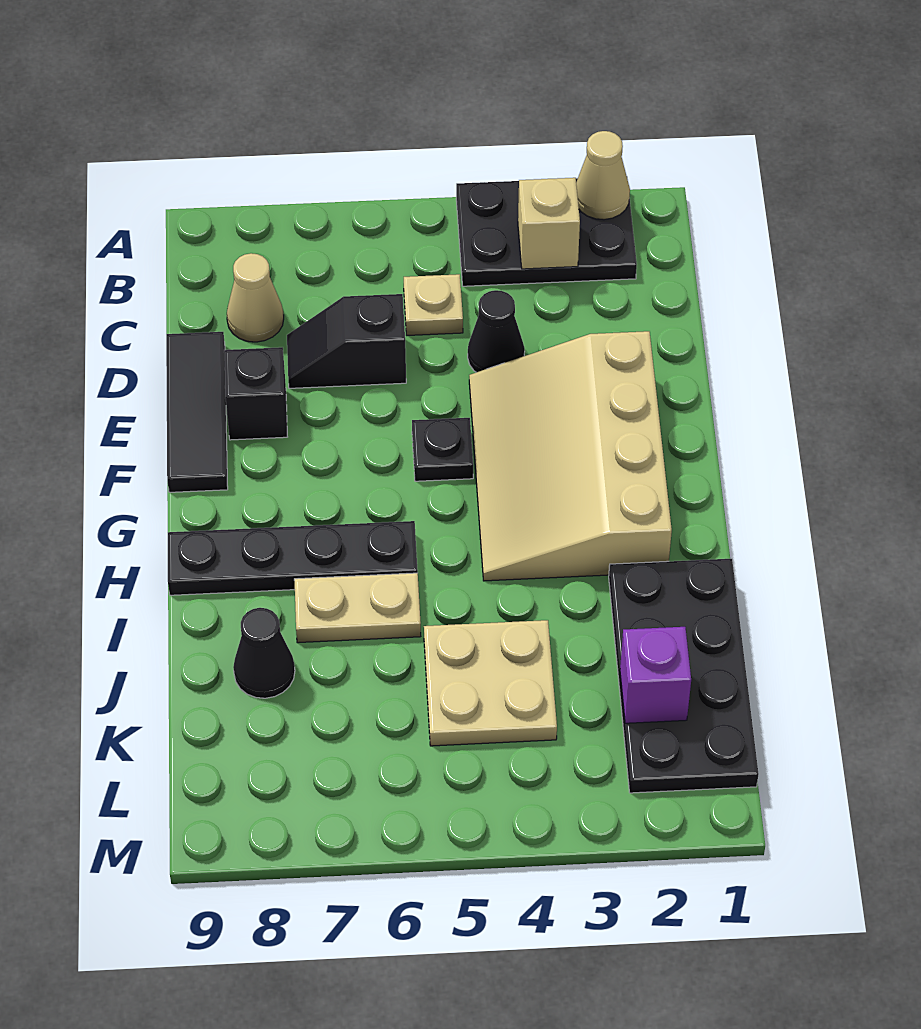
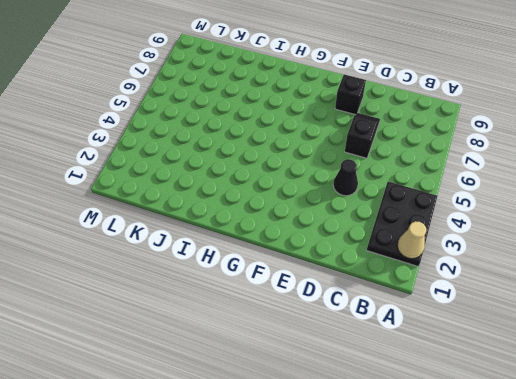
none -> tan plate C5 level 1
none -> tan cone C8 level 1
none -> black tile D9:F9 level 1

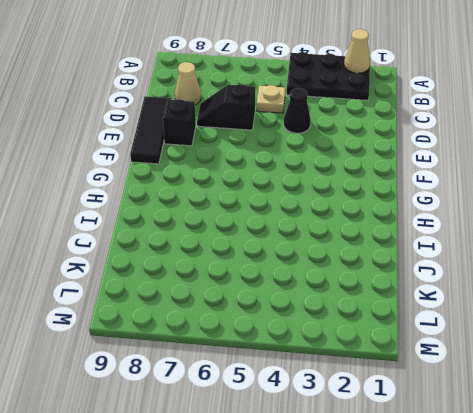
none -> tan slope E2:H4 level 1 top 2
none -> black plate F5 level 1
none -> black plate H6:H9 level 1

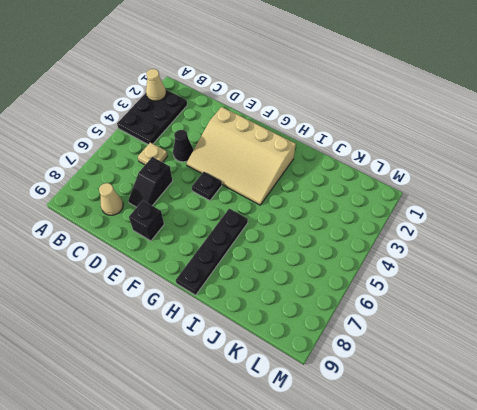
none -> black tile D9:F9 level 1
none -> black plate I1:L2 level 1
none -> tan plate I6:I7 level 1

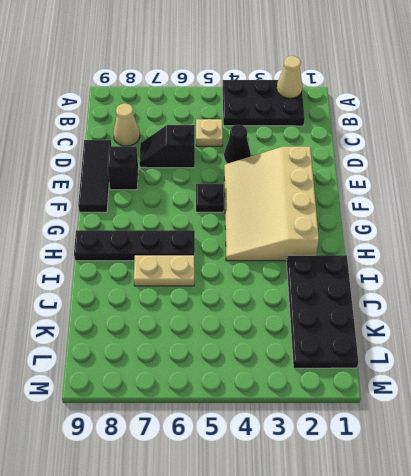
none -> tan plate J4:K5 level 1
none -> black cone J8 level 1
none -> tan brick B3 level 2

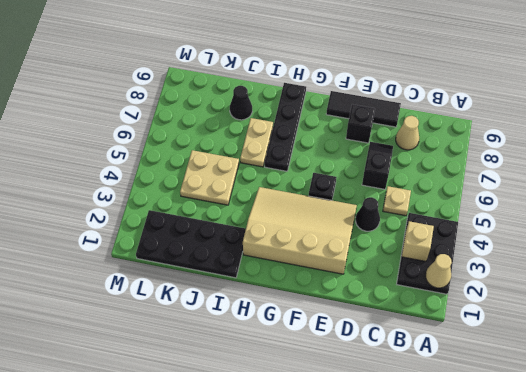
none -> purple brick K2 level 2

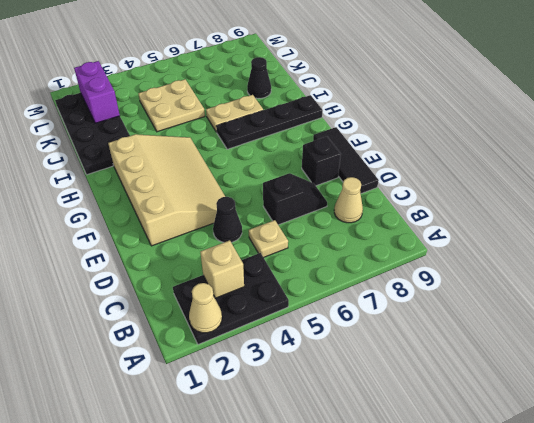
purple brick K2:L2 level 2 -> purple brick K2 level 2
none -> black plate F5 level 1

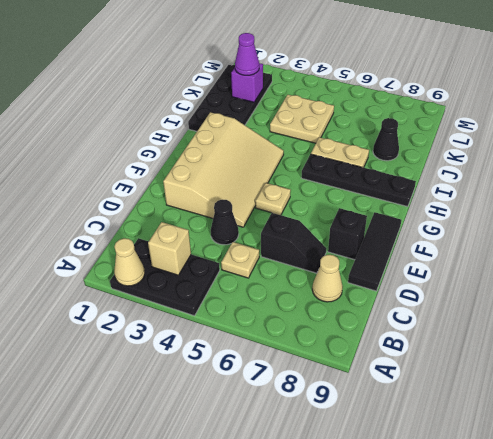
tan plate F5 level 1 -> black plate F5 level 1
purple cone K2 level 3 -> none

